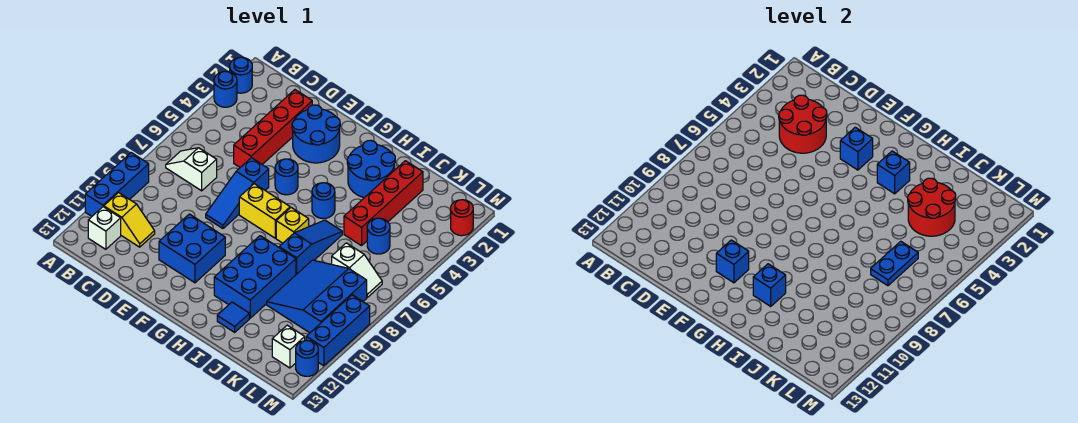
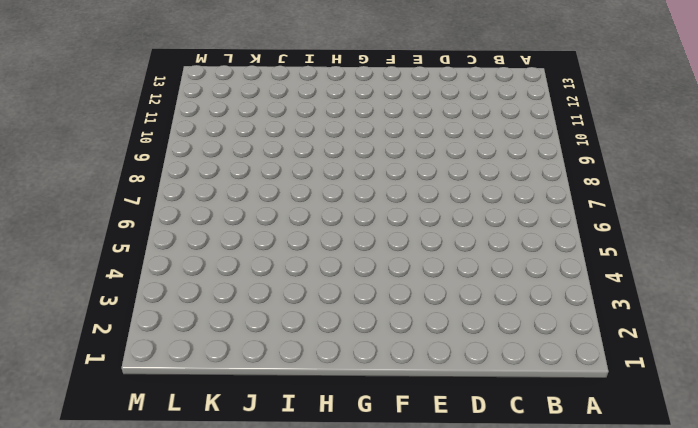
none -> blue round brick A2 level 1
none -> blue round brick A3 level 1
none -> blue brick A9:A11 level 1
none -> white slope B7:C7 level 1 top C

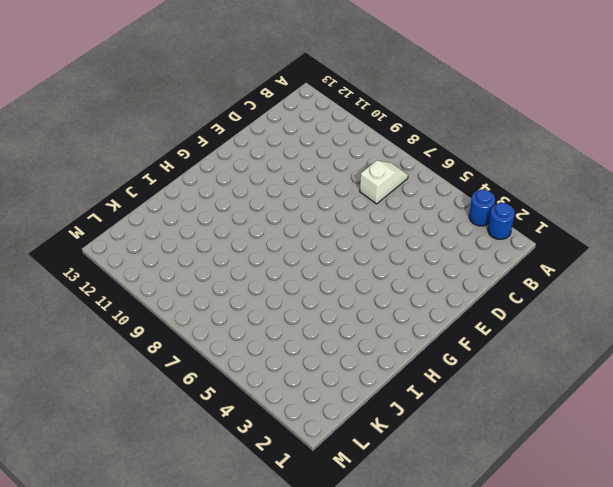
none -> blue brick A9:A11 level 1
none -> yellow slope B11:C11 level 1 top B
none -> white brick B12 level 1
none -> red brick D2:D5 level 1

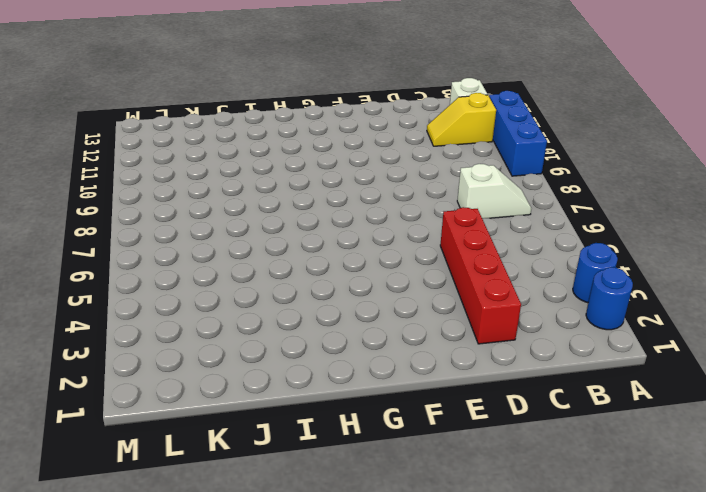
none -> blue round brick E2:F3 level 1
none -> blue slope E6:E8 level 1 top 6
none -> blue brick E10:F11 level 1
none -> blue round brick F5 level 1

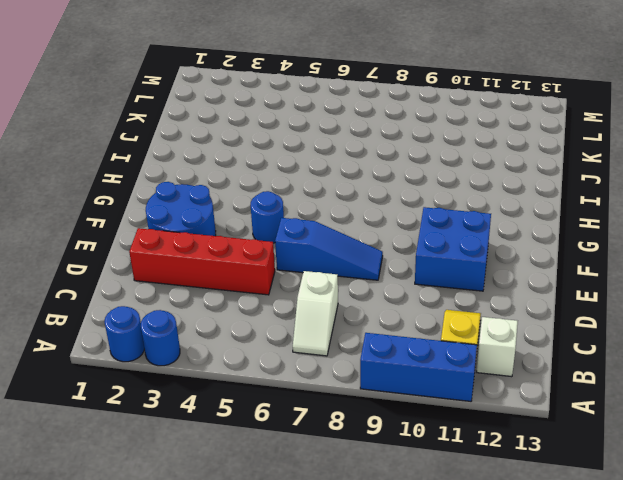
none -> yellow brick F7:G7 level 1
none -> blue round brick H2:I3 level 1
none -> blue round brick H5 level 1
none -> yellow brick H7 level 1

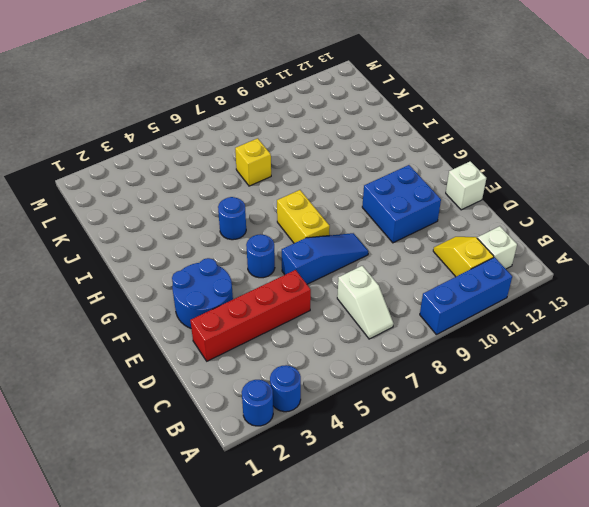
white brick E13 level 1 -> white brick L12 level 1
yellow brick J7 level 1 -> yellow brick H7 level 1
none -> blue round brick H2:I3 level 1
none -> blue brick H9:I11 level 1
none -> blue slope I6:I8 level 1 top 8
none -> blue tile I12 level 1

